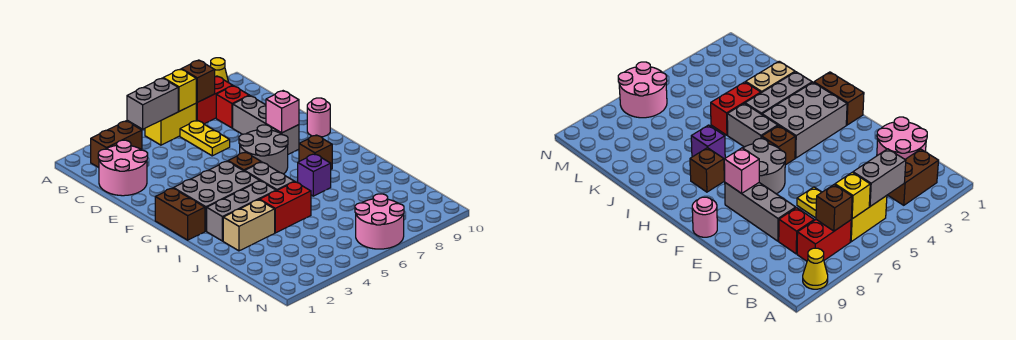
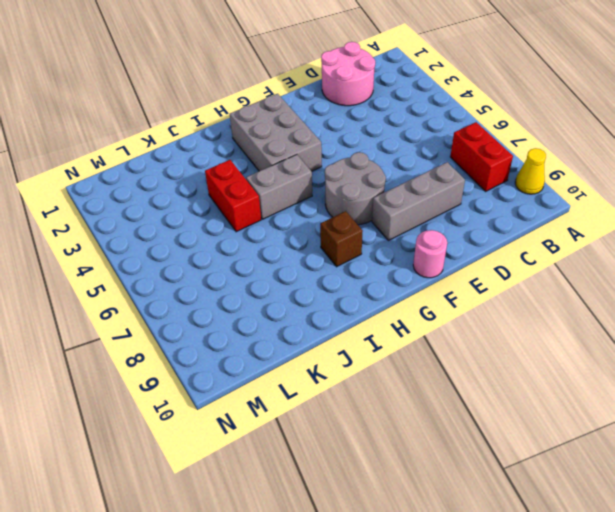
none -> brown brick B2:B3 level 1
none -> yellow brick B5:B6 level 1
none -> yellow plate C6:D6 level 1

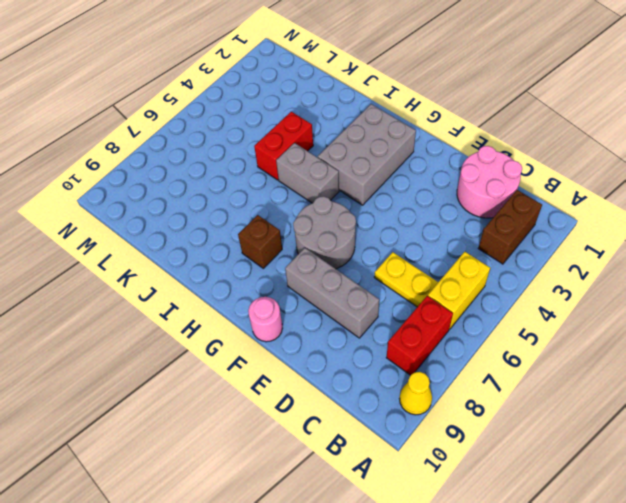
none -> red brick C8 level 1
none -> brown brick G1:H1 level 1
none -> brown brick G5 level 1

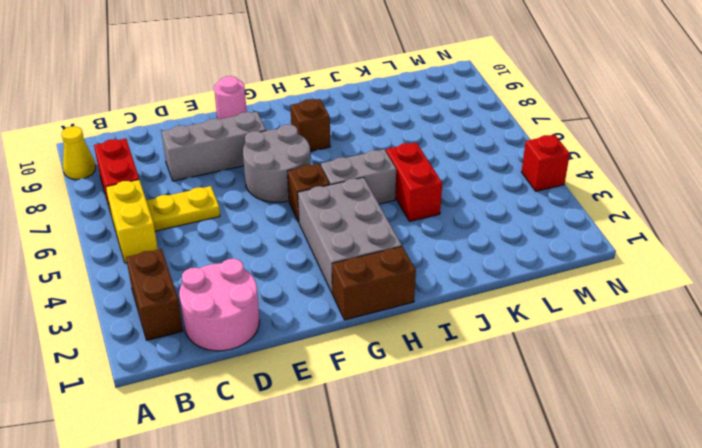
red brick N4 level 1 -> red brick C8 level 1
none -> grey brick I2:I4 level 1
none -> purple brick I7 level 1
none -> tan brick J2:J3 level 1

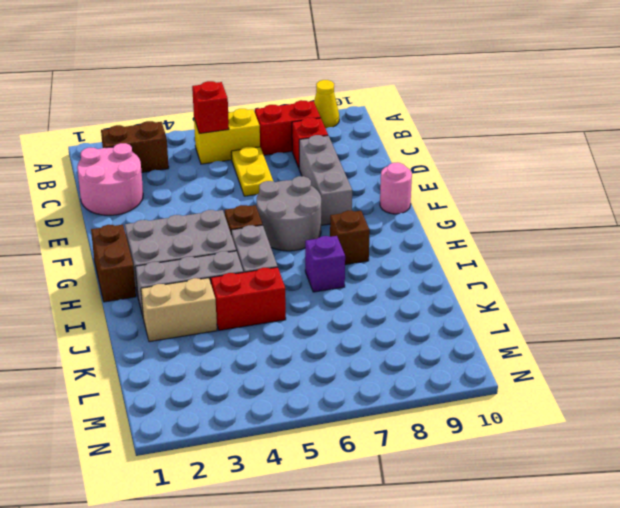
red brick B5 level 2 -> grey brick B4:B5 level 2
none -> pink round brick M6:N7 level 1
none -> yellow brick B6 level 2
none -> brown brick B7 level 2

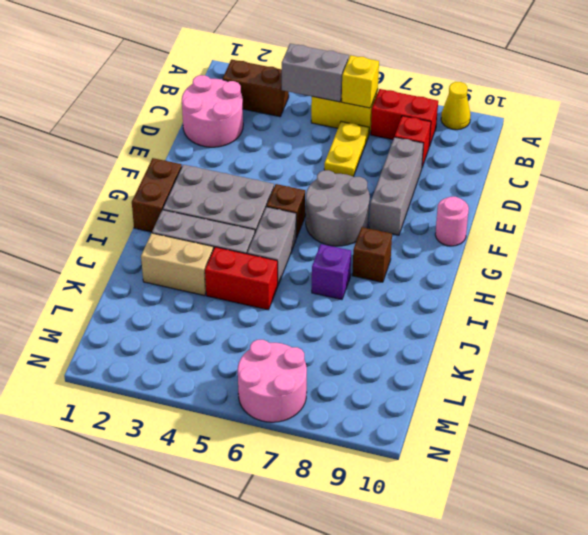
none -> brown brick B7 level 2
none -> pink brick F8 level 2

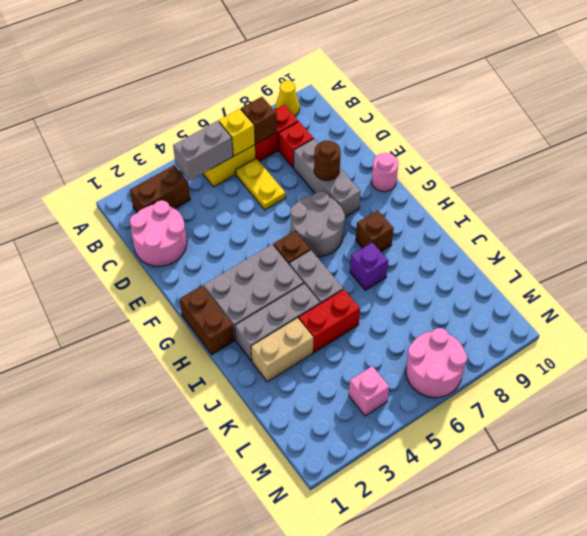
brown round brick E8 level 2 -> none
pink brick M4 level 1 -> pink brick F8 level 2

